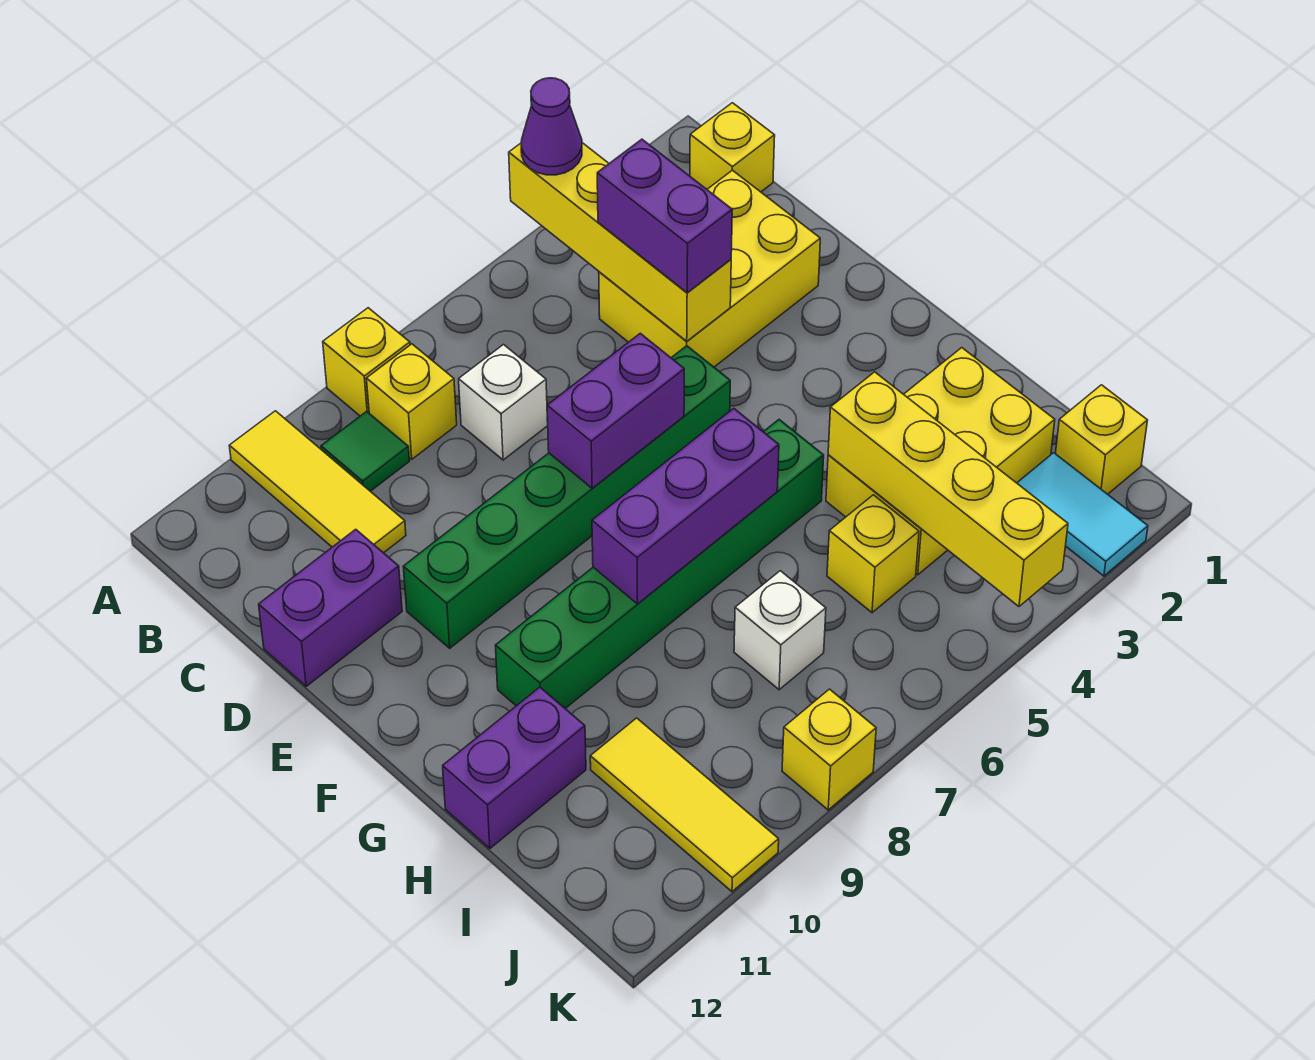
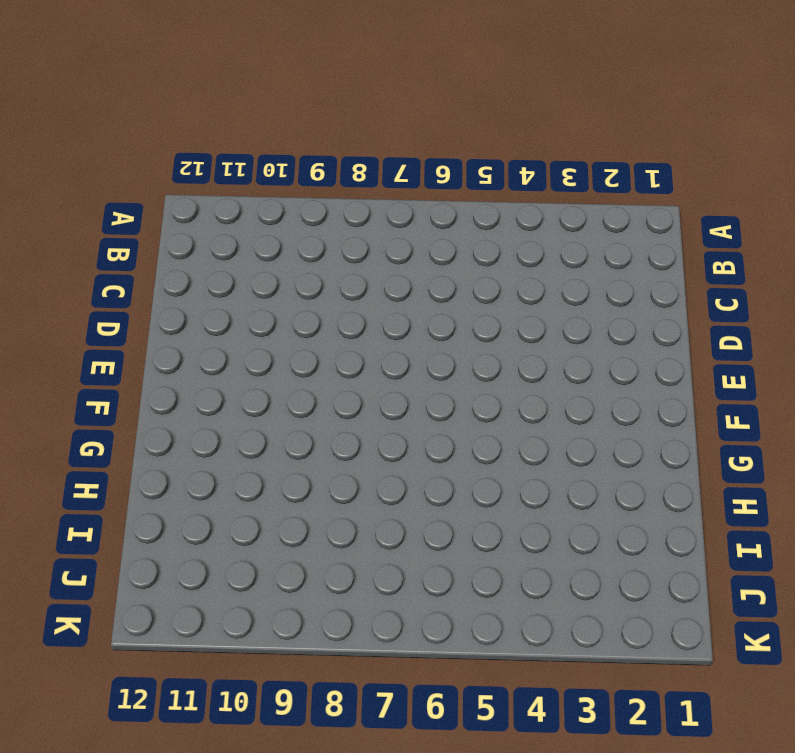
none -> yellow brick A8 level 1
none -> yellow tile A10:C10 level 1
none -> yellow brick B1 level 1

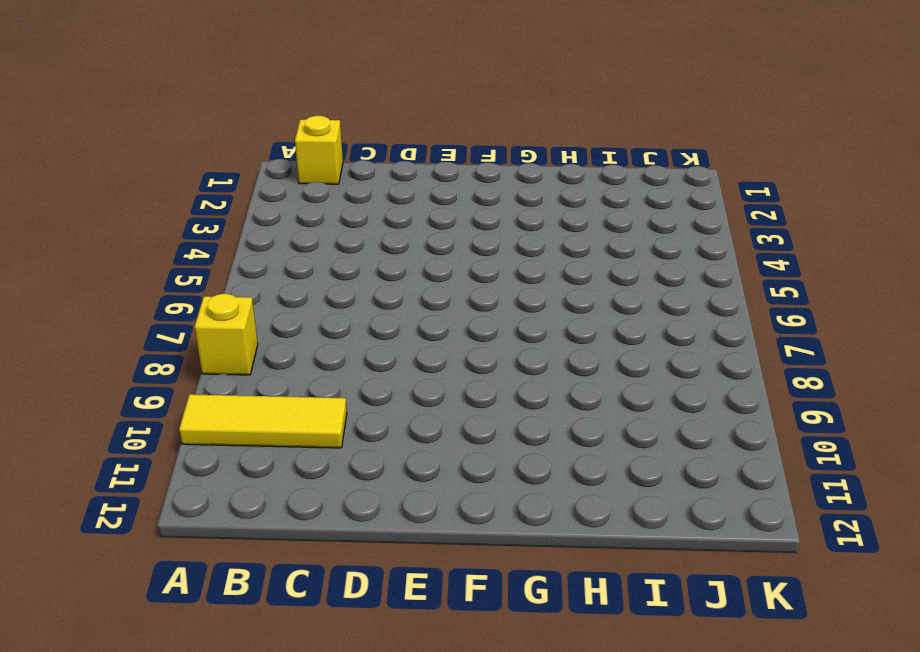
none -> yellow brick B8 level 1
none -> green tile B9 level 1
none -> yellow brick C2:D4 level 1

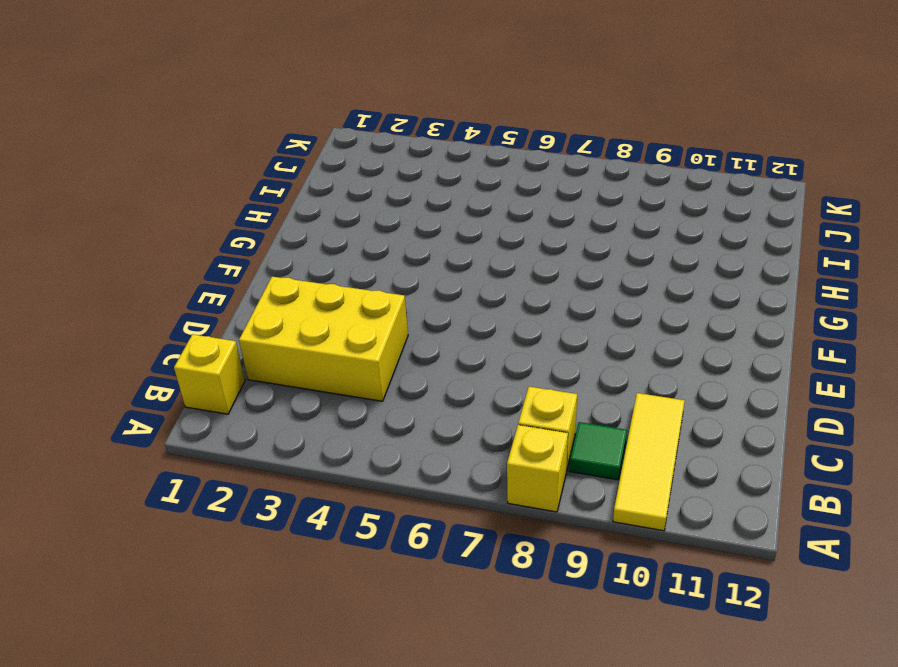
none -> white brick C7 level 1
none -> purple brick D11:D12 level 1
none -> green brick E5:E10 level 1

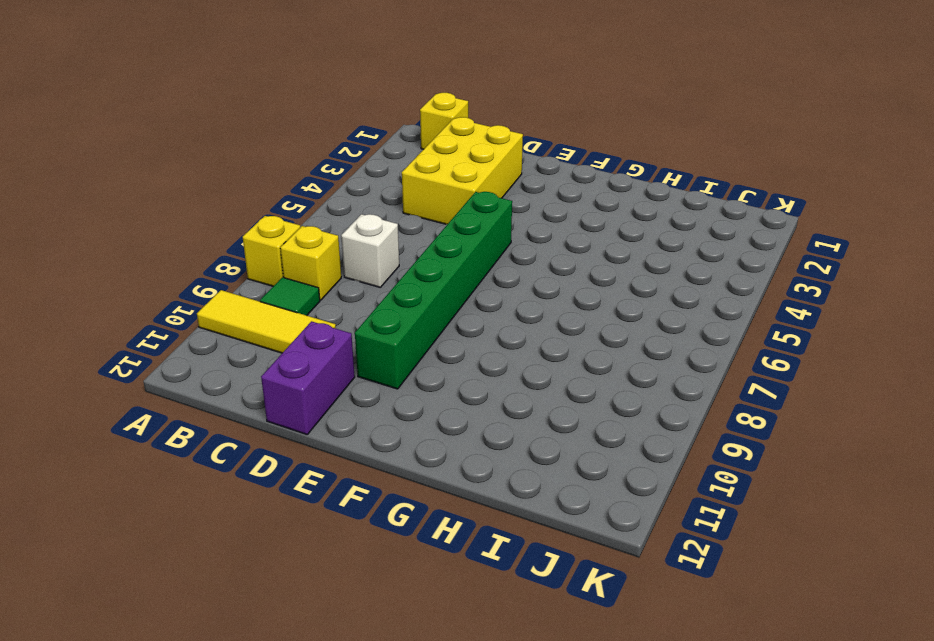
none -> green brick G5:G10 level 1
none -> yellow brick H2:I4 level 1
none -> purple brick H11:H12 level 1

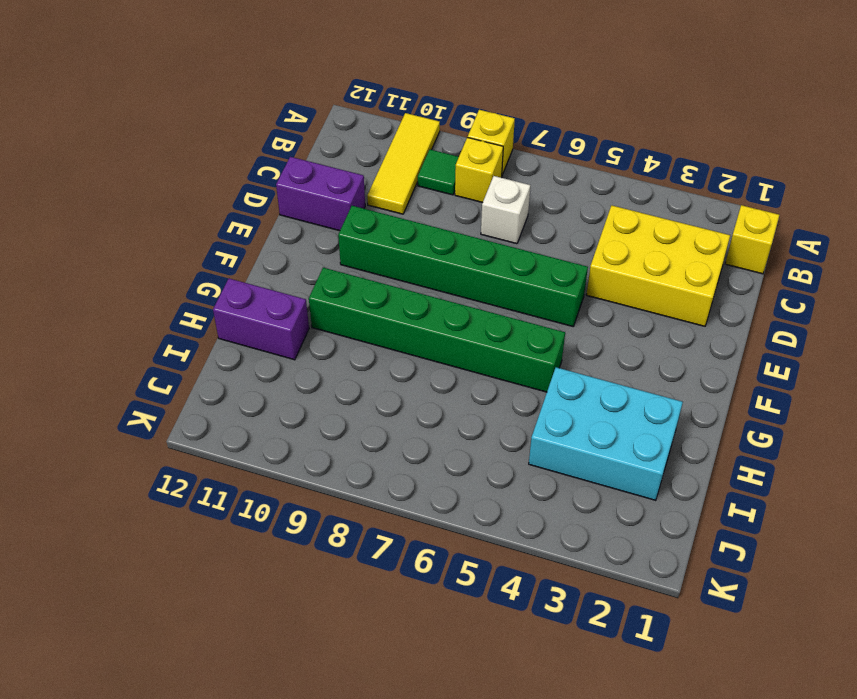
cyan brick H2:I4 level 1 -> yellow brick H2:I4 level 1
none -> yellow brick I5 level 1
none -> white brick I7 level 1
none -> yellow tile I10:K10 level 1

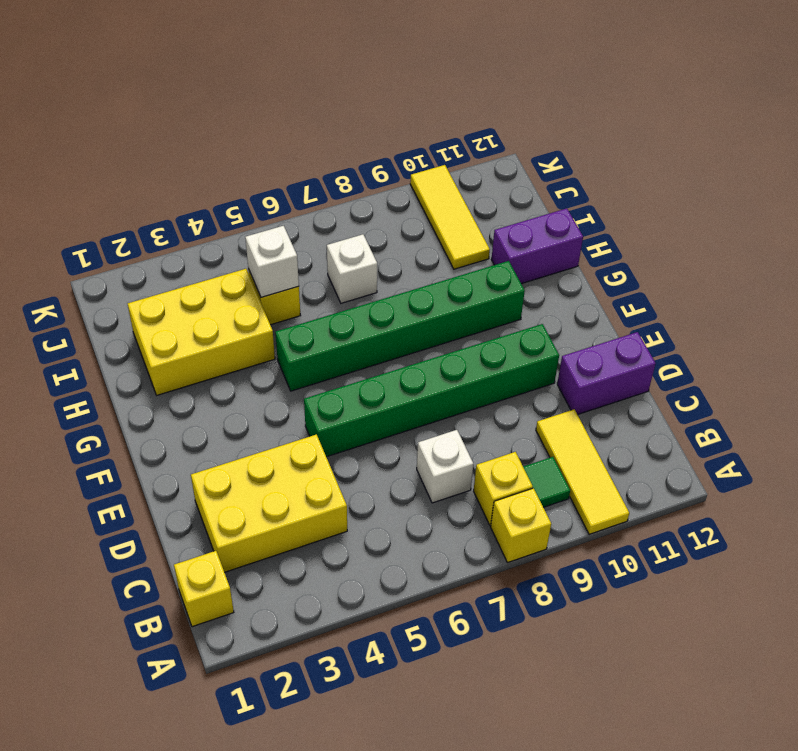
white brick I5 level 2 -> none
none -> yellow brick J1 level 1
none -> cyan tile J2:K2 level 1
none -> yellow brick K8 level 1

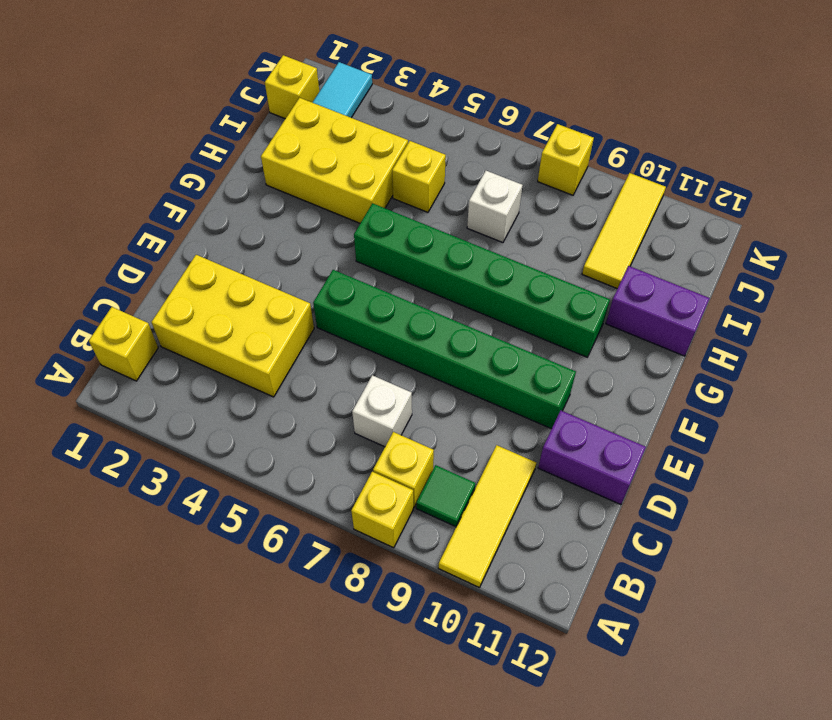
none -> yellow brick A4:D4 level 2
none -> purple brick E6:E7 level 2
none -> purple brick G6:G8 level 2

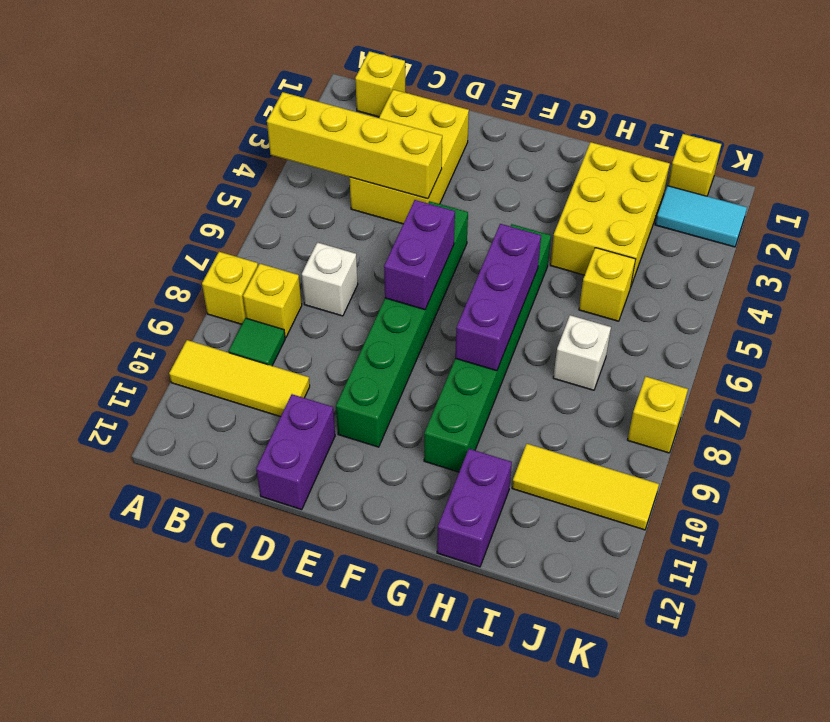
none -> yellow brick H4:K4 level 2
none -> purple cone A4 level 3
none -> purple brick C4:D4 level 3

